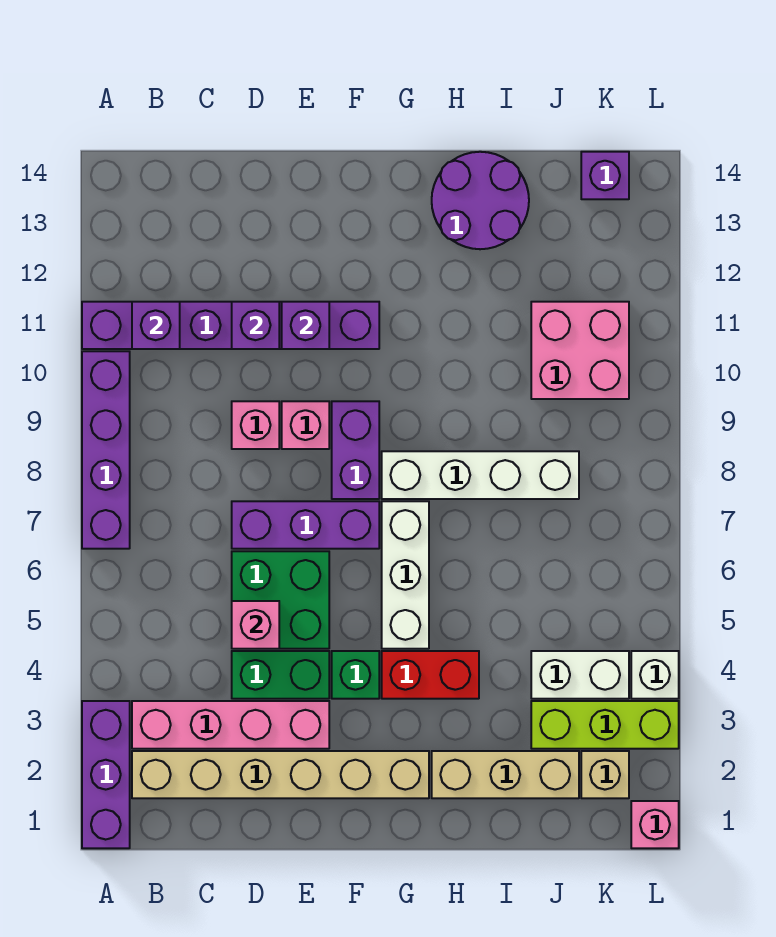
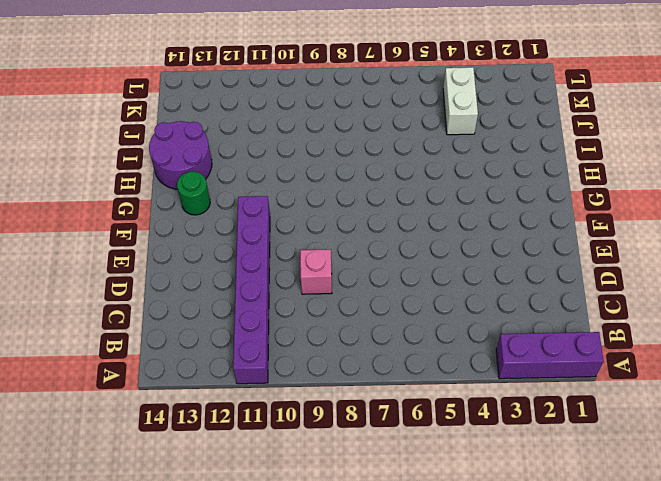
green round brick G13 level 1 -> none
none -> purple brick A7:A10 level 1
none -> tan brick B2:G2 level 1
none -> pink brick B3:E3 level 1

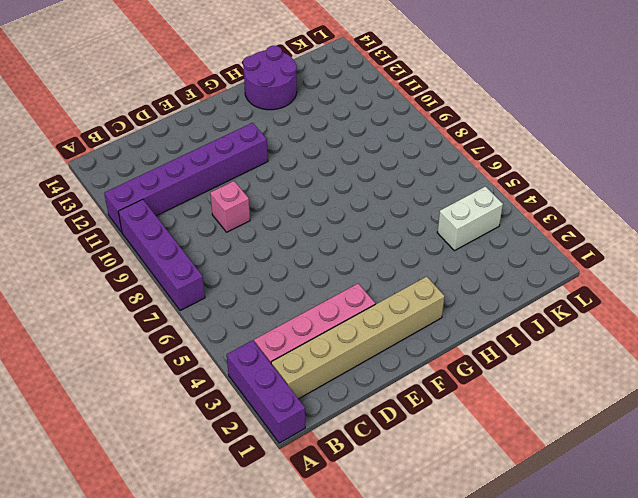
none -> green brick D4:E4 level 1
none -> green brick D5:E6 level 1
none -> purple brick D7:F7 level 1

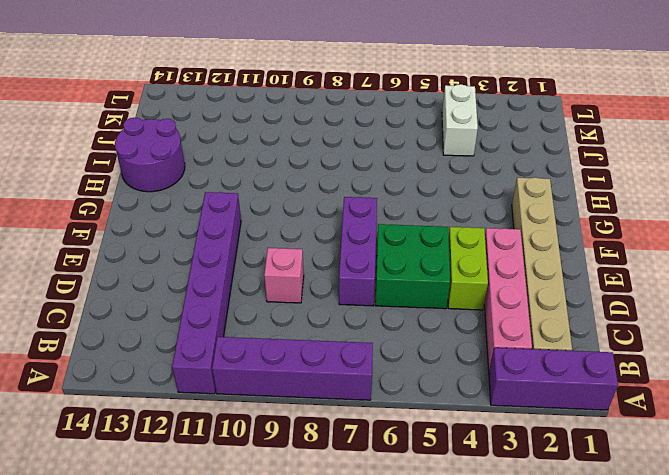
lime brick D4:E4 level 1 -> green brick D4:E4 level 1
none -> pink brick E9 level 1
none -> green brick F4 level 1
none -> purple brick F8:F9 level 1

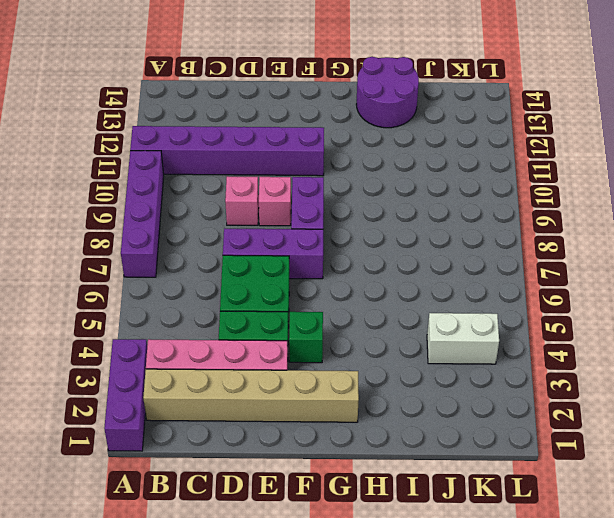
none -> red brick G4:H4 level 1
none -> white brick G5:G7 level 1
none -> white brick G8:J8 level 1

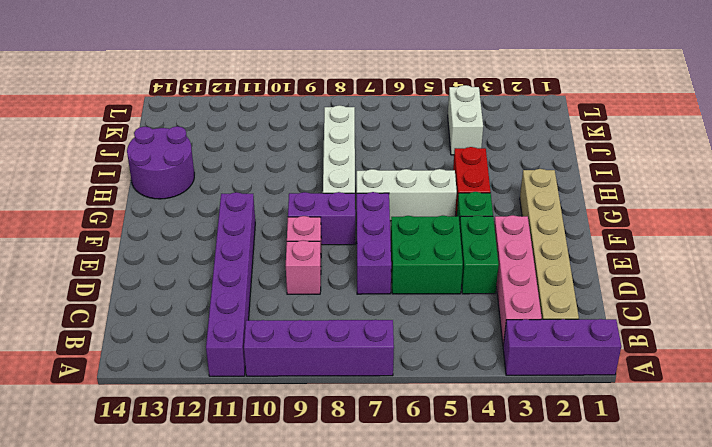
none -> tan brick H2:J2 level 1
none -> lime brick J3:L3 level 1
none -> pink brick J10:K11 level 1

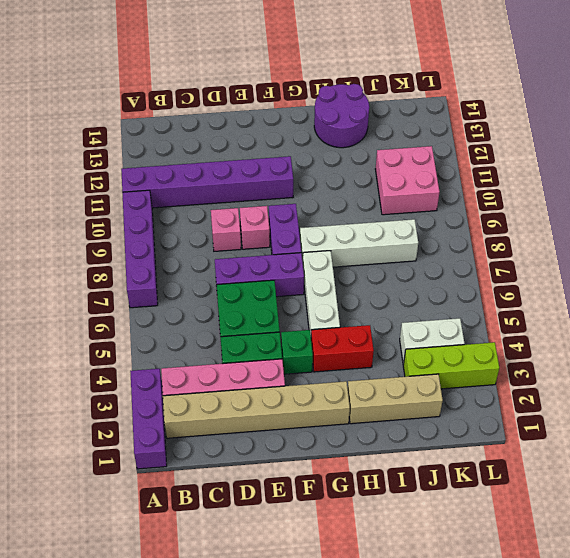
none -> tan brick K2 level 1
none -> purple brick K14 level 1
none -> pink brick L1 level 1

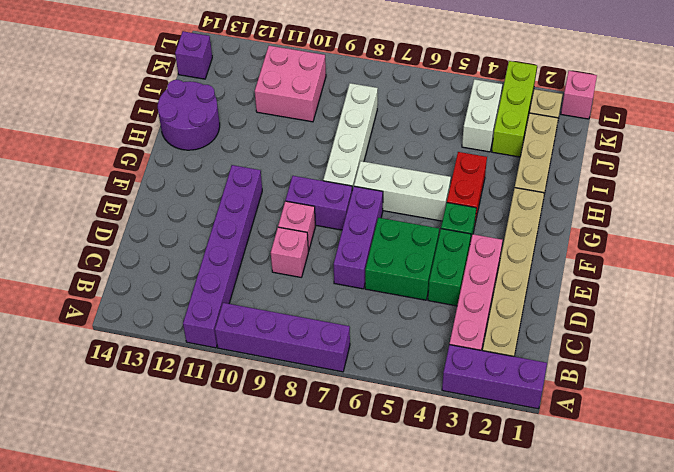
none -> white brick L4 level 1
none -> purple brick B11 level 2
none -> pink brick D5 level 2

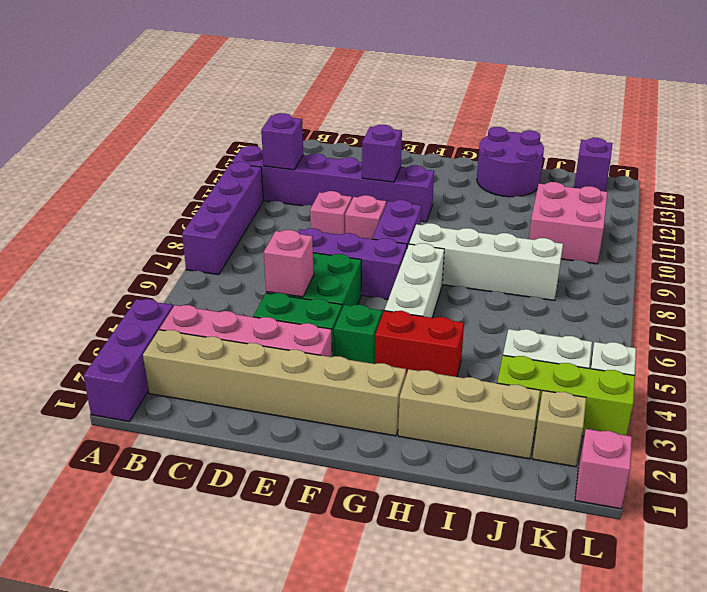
none -> purple brick D11 level 2

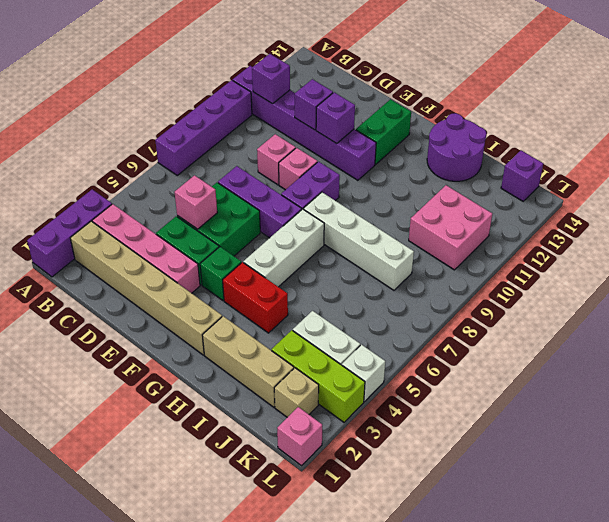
green brick F12:F13 level 1 -> none

